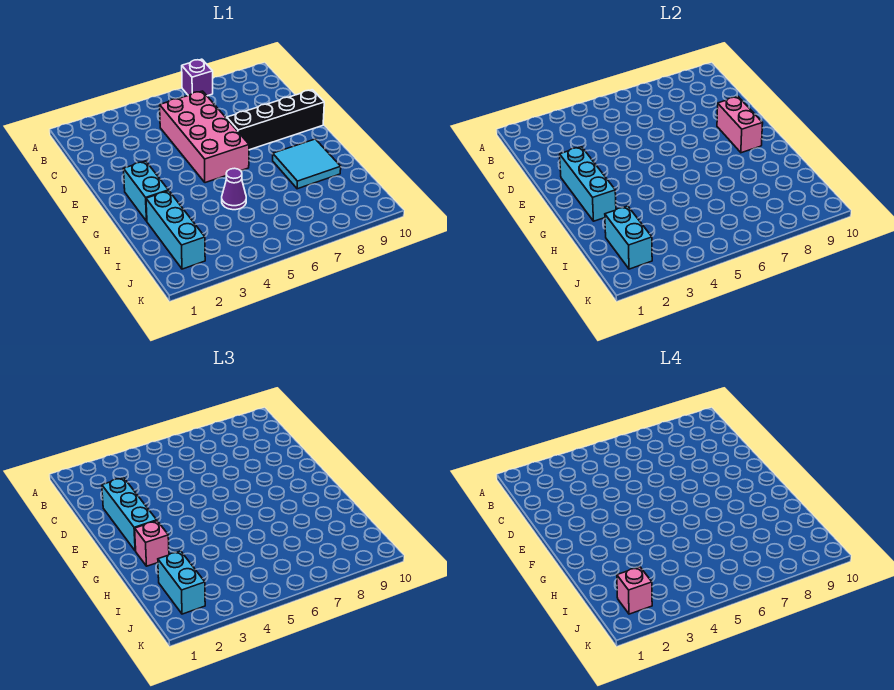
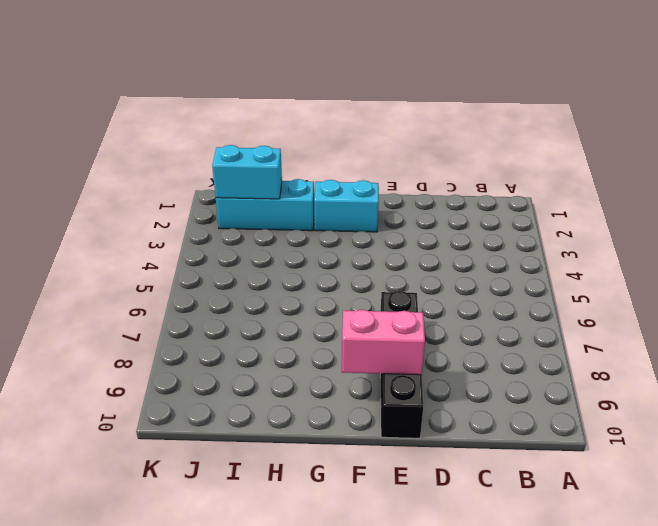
none -> purple brick A7 level 1
none -> pink brick C5:F6 level 1
none -> cyan tile G8:H9 level 1

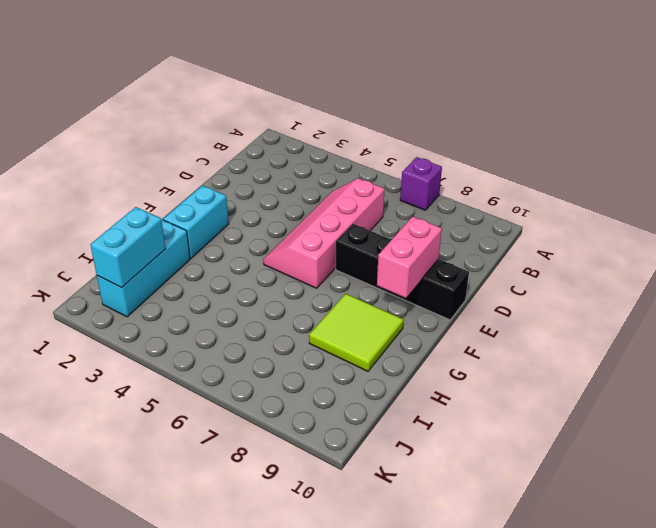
pink slope C5:F6 level 1 top 6 -> pink brick C5:F6 level 1
lime tile G8:H9 level 1 -> cyan tile G8:H9 level 1
none -> purple cone H5 level 1
none -> cyan brick E2:G2 level 2
none -> cyan brick D2:F2 level 3

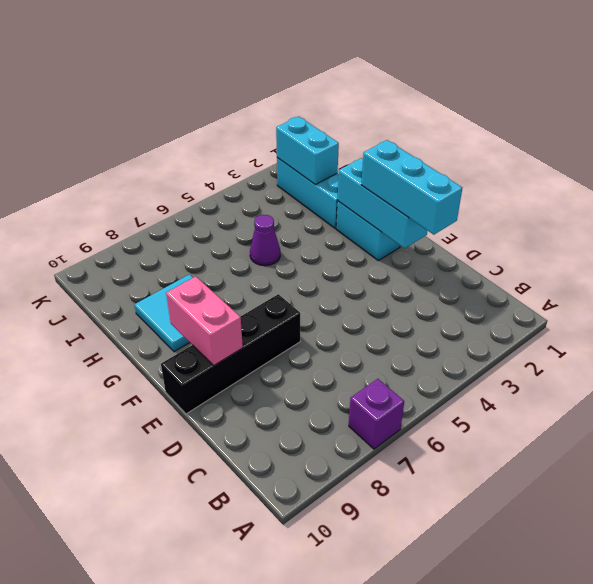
none -> pink brick C5:F6 level 1
none -> pink brick G2 level 3
none -> cyan brick I2:J2 level 3

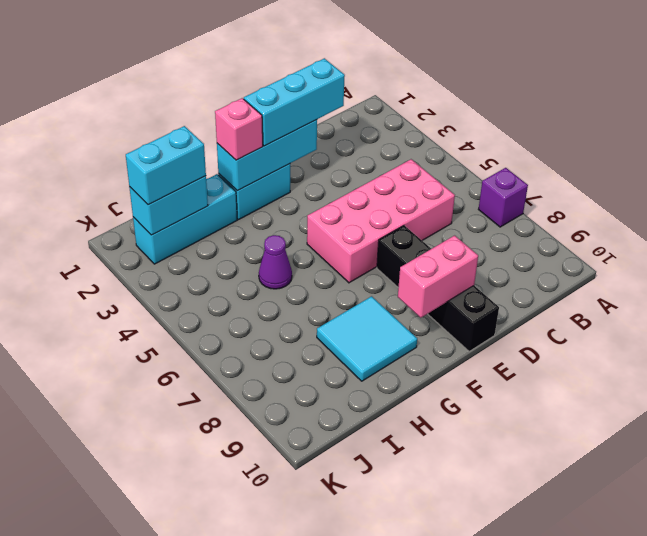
none -> pink brick J2 level 4

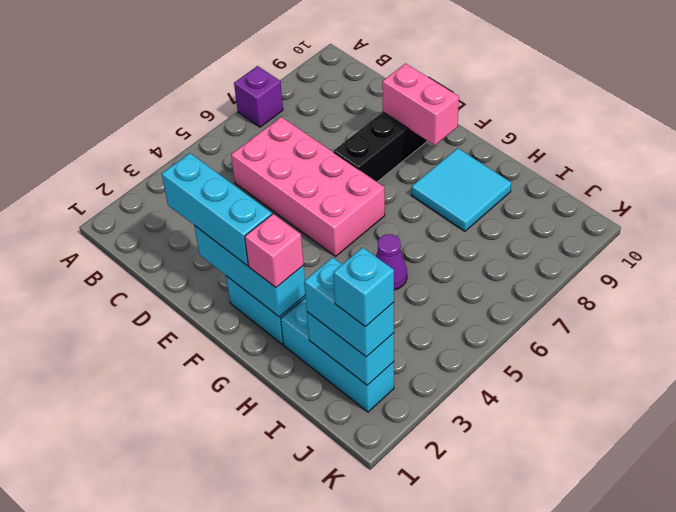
cyan brick J2 level 4 -> pink brick J2 level 4

